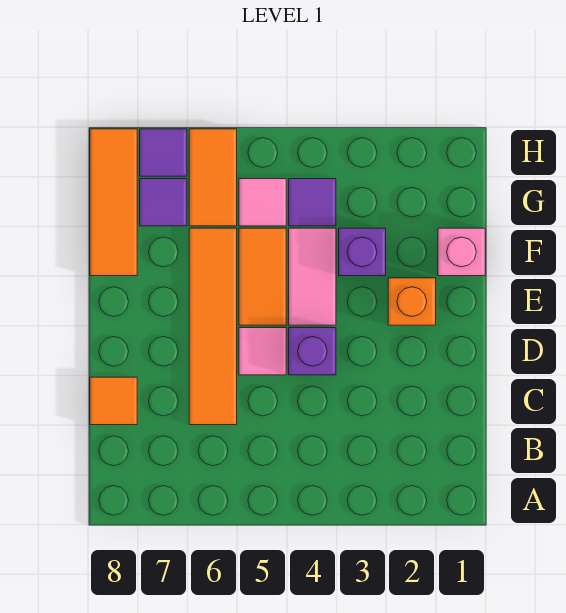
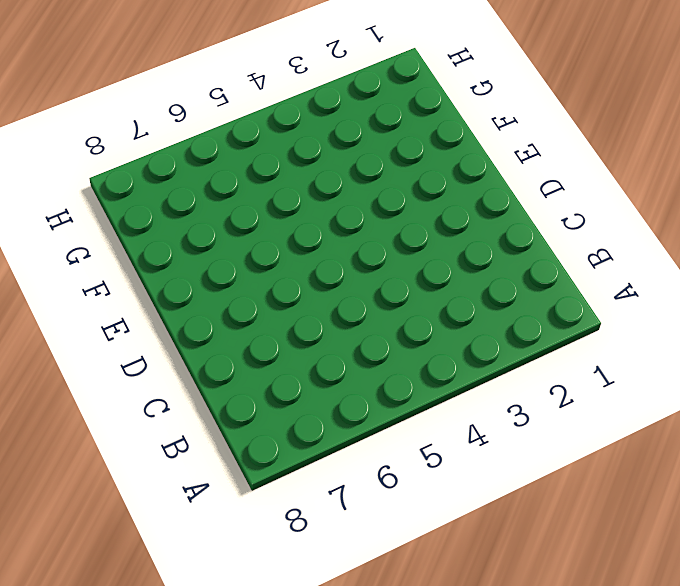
none -> orange tile C6:F6 level 1
none -> orange tile C8 level 1
none -> purple brick D4 level 1

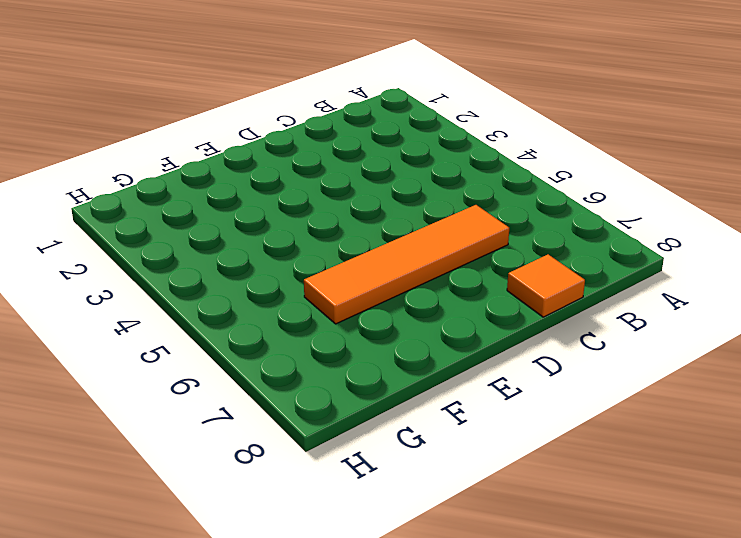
none -> purple brick D4 level 1
none -> pink tile D5 level 1
none -> orange brick E2 level 1

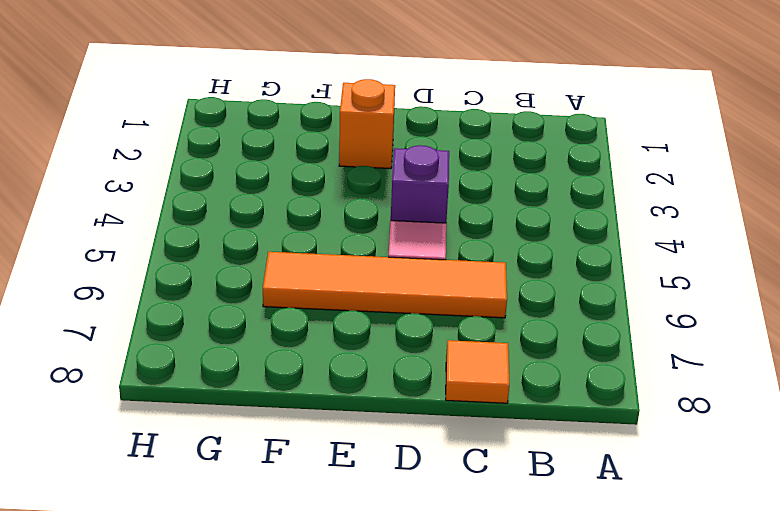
none -> pink tile E4:F4 level 1
none -> orange tile E5:F5 level 1
none -> pink brick F1 level 1

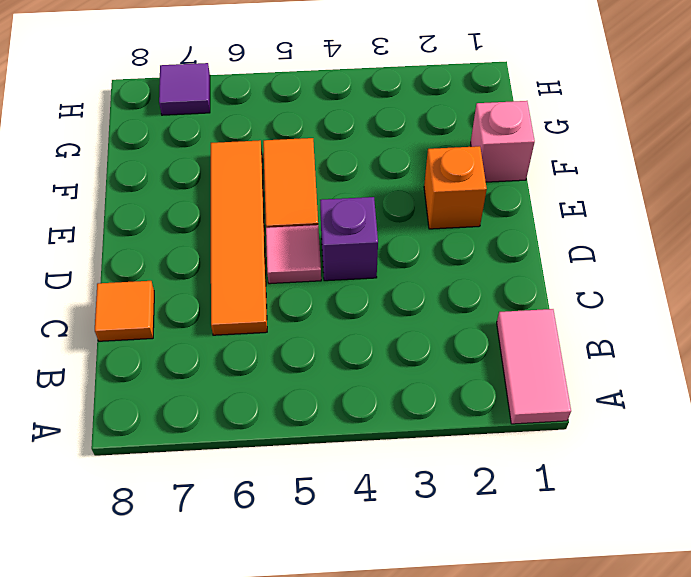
pink tile A1:B1 level 1 -> pink tile E4:F4 level 1
none -> purple brick F3 level 1
none -> orange tile F8:H8 level 1
none -> purple tile G4 level 1

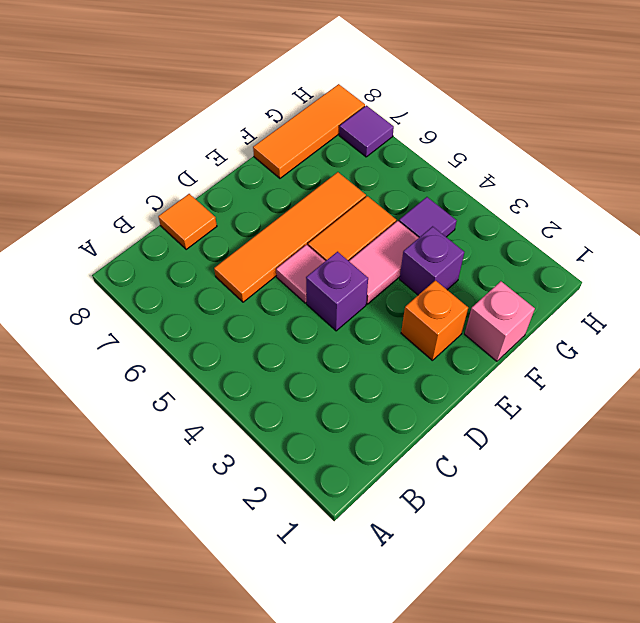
none -> pink tile G5 level 1
none -> orange tile G6:H6 level 1
none -> purple tile G7 level 1

